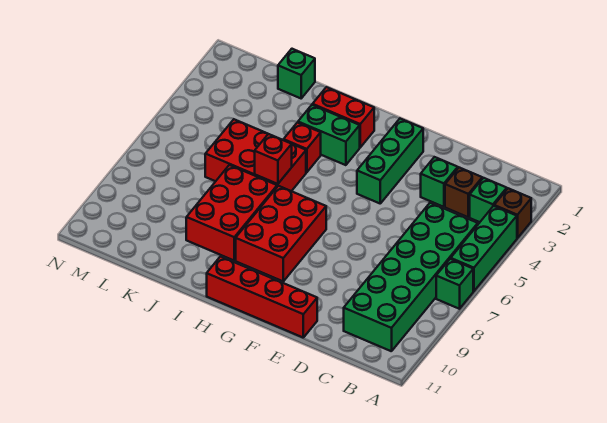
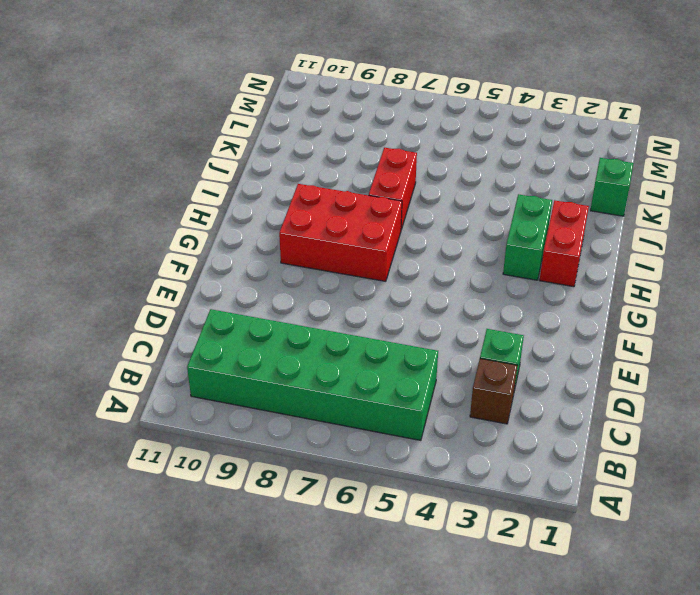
red brick I7:J7 level 1 -> red brick I7:J9 level 1
none -> brown brick A3 level 1
none -> green brick A4:A6 level 1
none -> green brick A7 level 1

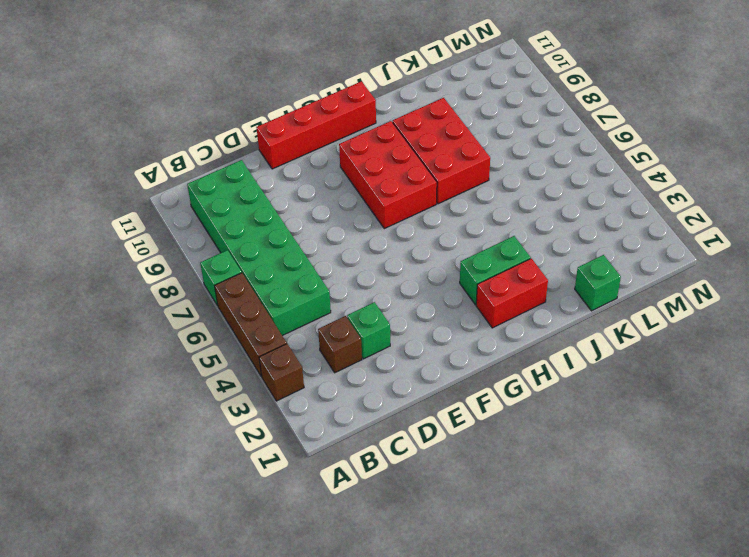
brown brick A4:A6 level 1 -> green brick A4:A6 level 1
none -> green brick B3 level 1
none -> green brick F2:F4 level 1
none -> red brick I4 level 1

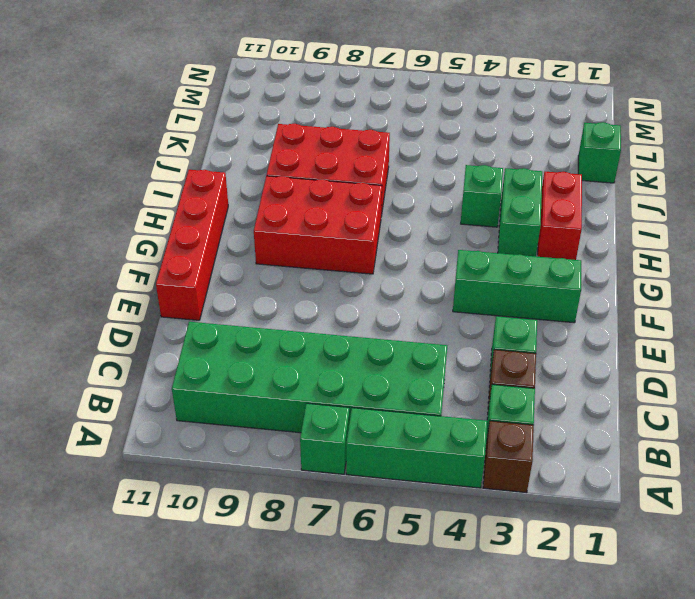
green brick I4 level 1 -> red brick I4 level 1
none -> red brick I5:K6 level 1
none -> red brick I6 level 2

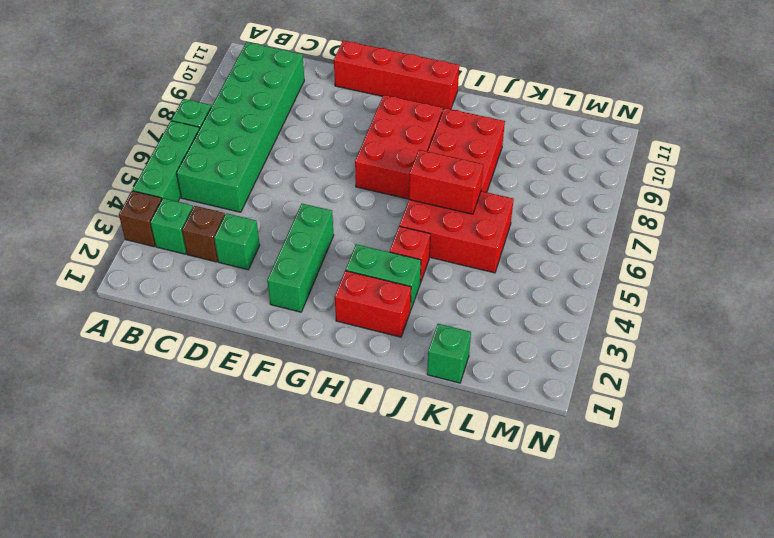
red brick I6:J6 level 2 -> red brick I6 level 2

